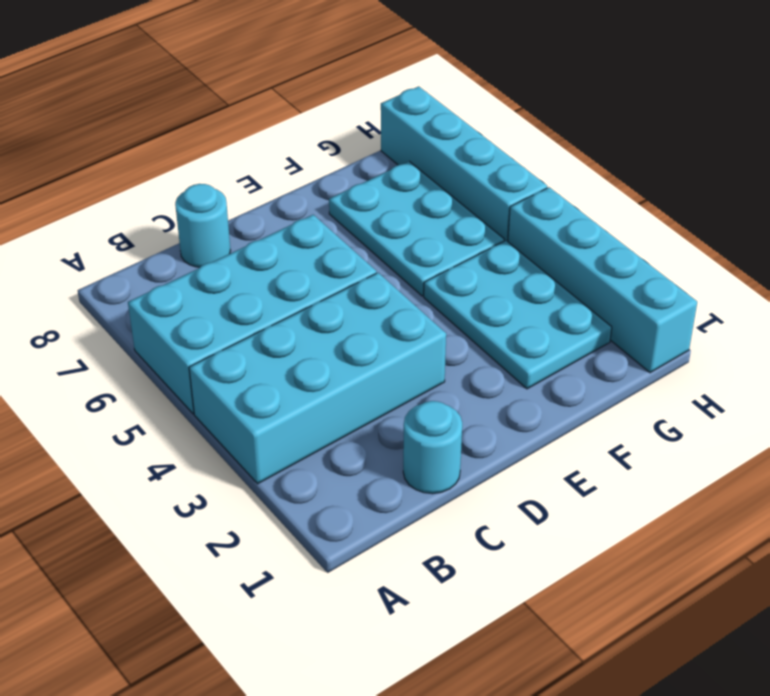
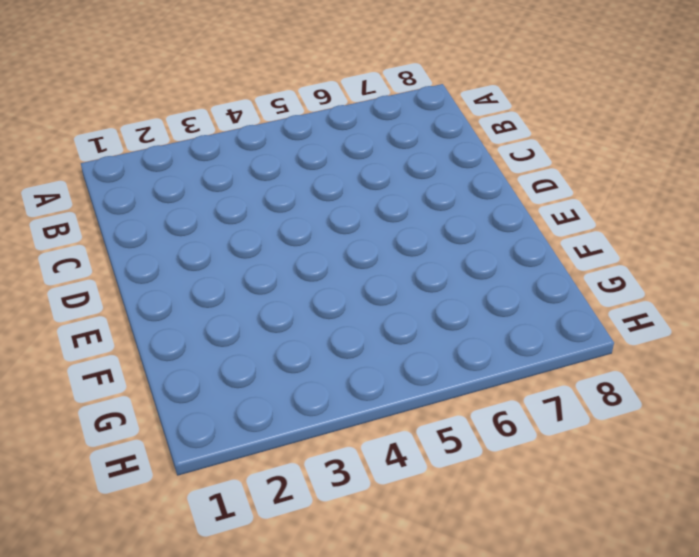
none -> cyan brick A3:D4 level 1
none -> cyan brick A5:D6 level 1

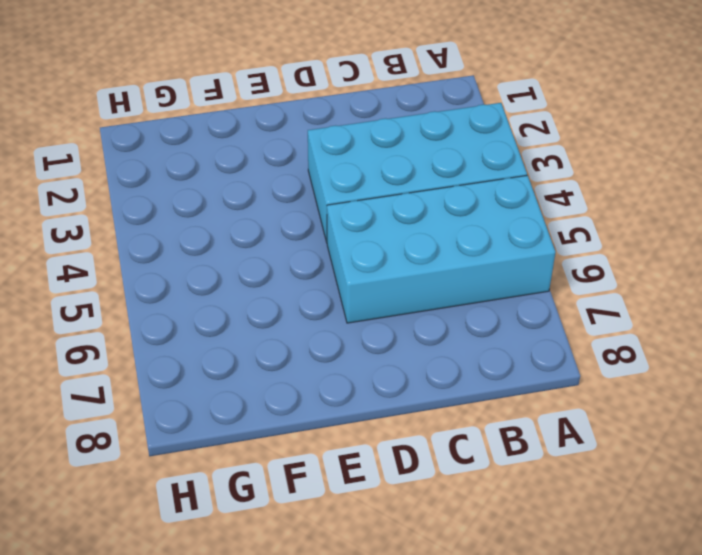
none -> cyan round brick C1 level 1
none -> cyan round brick C8 level 1

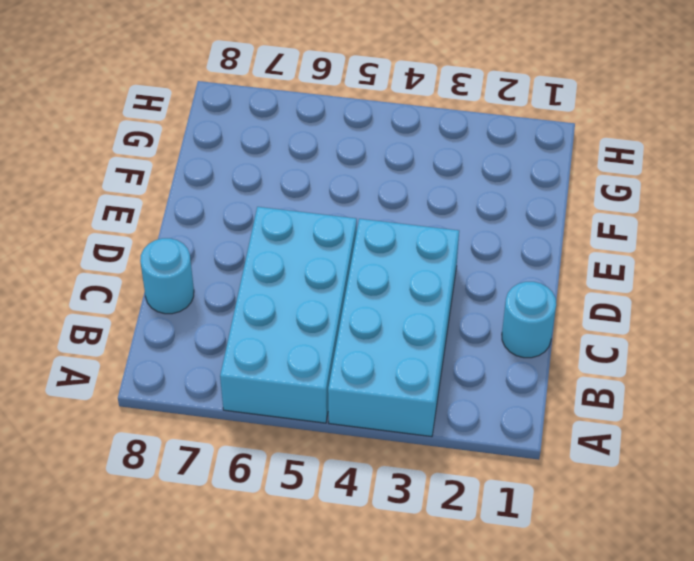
none -> cyan plate F2:G4 level 1
none -> cyan plate F5:G7 level 1

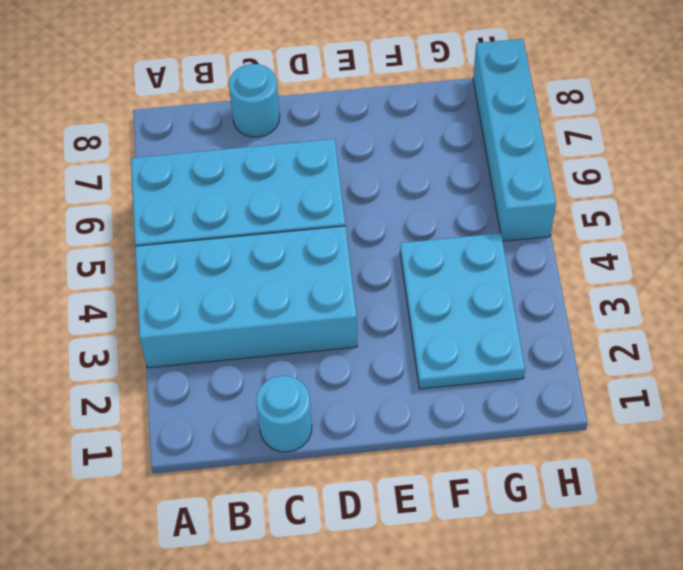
none -> cyan plate F5:G7 level 1
none -> cyan brick H1:H4 level 1

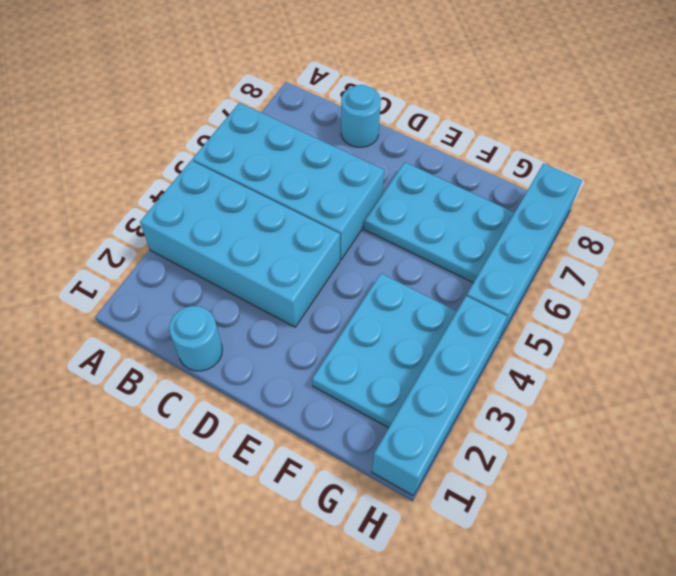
cyan plate E6:G7 level 1 -> cyan plate F5:G7 level 1

